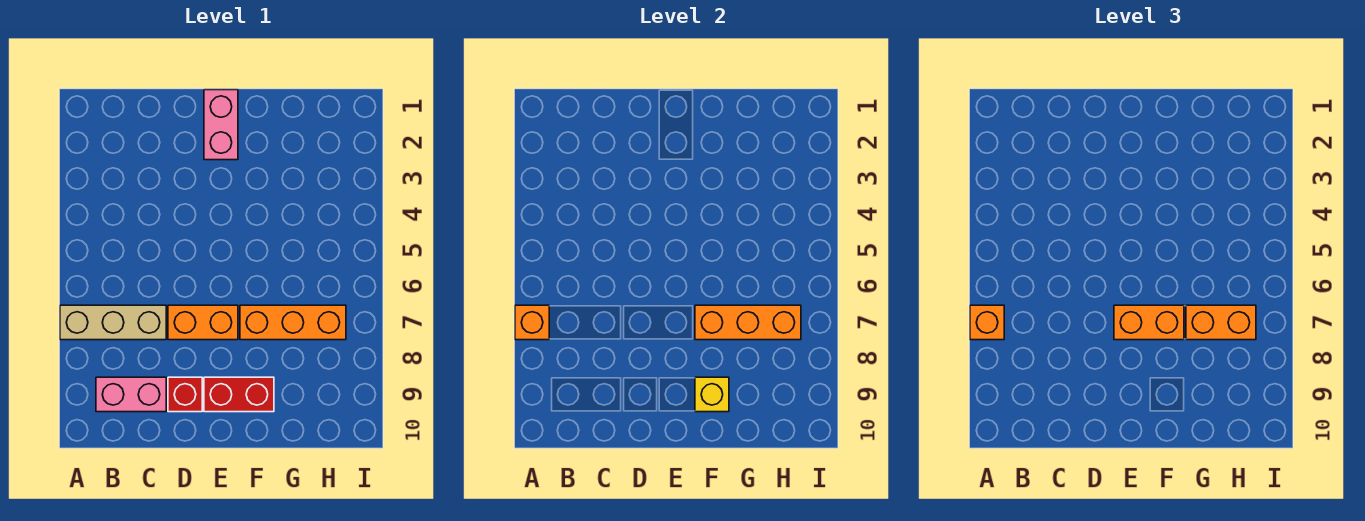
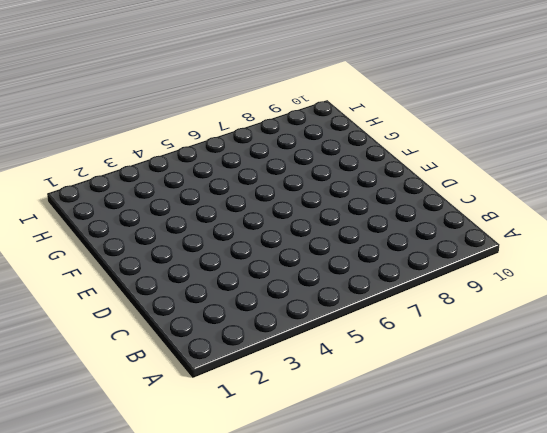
none -> tan brick A7:C7 level 1
none -> pink brick B9:C9 level 1
none -> orange brick D7:E7 level 1

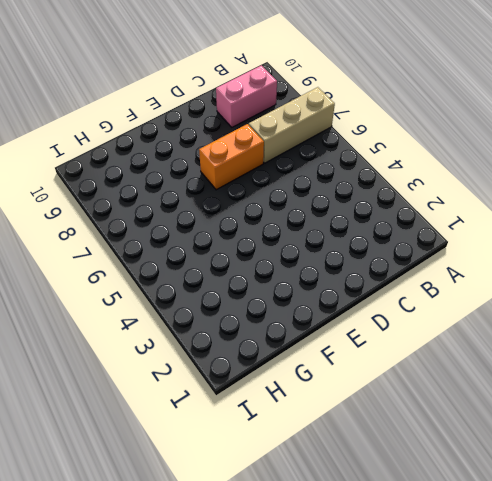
none -> red brick D9 level 1
none -> pink brick E1:E2 level 1
none -> red brick E9:F9 level 1

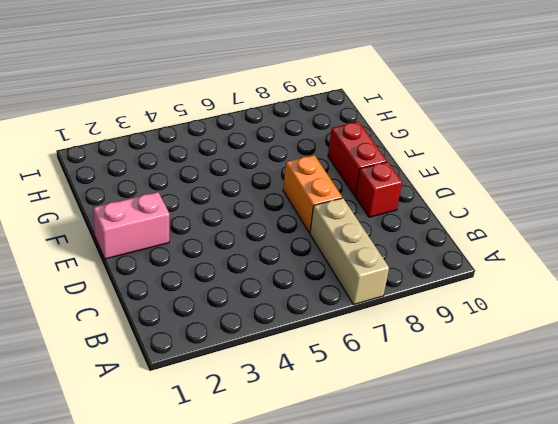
none -> pink brick B9:C9 level 1
none -> orange brick F7:H7 level 1
none -> orange brick A7 level 2

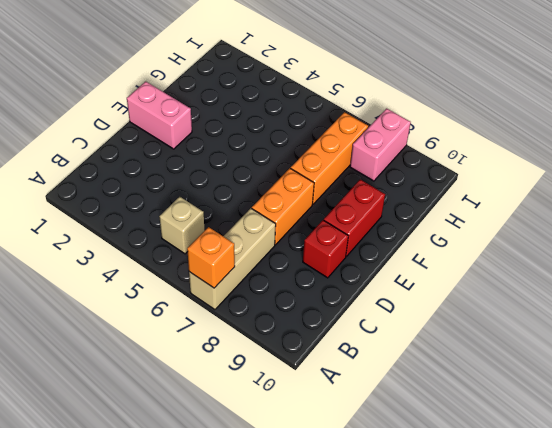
tan brick B5 level 1 -> none
pink brick H8:I8 level 1 -> pink brick B9:C9 level 1
none -> orange brick F7:H7 level 2
none -> yellow brick F9 level 2
none -> orange brick A7 level 3

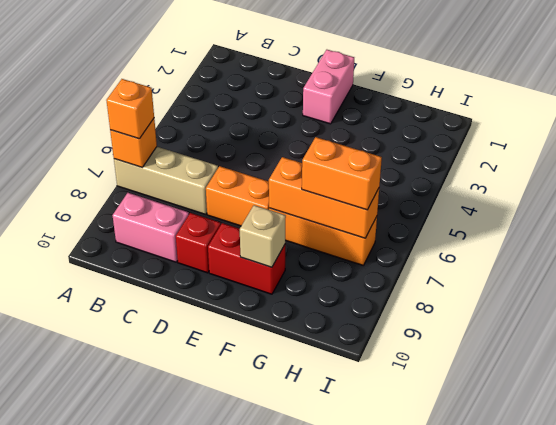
tan brick F9 level 2 -> yellow brick F9 level 2
none -> orange brick E7:F7 level 3

